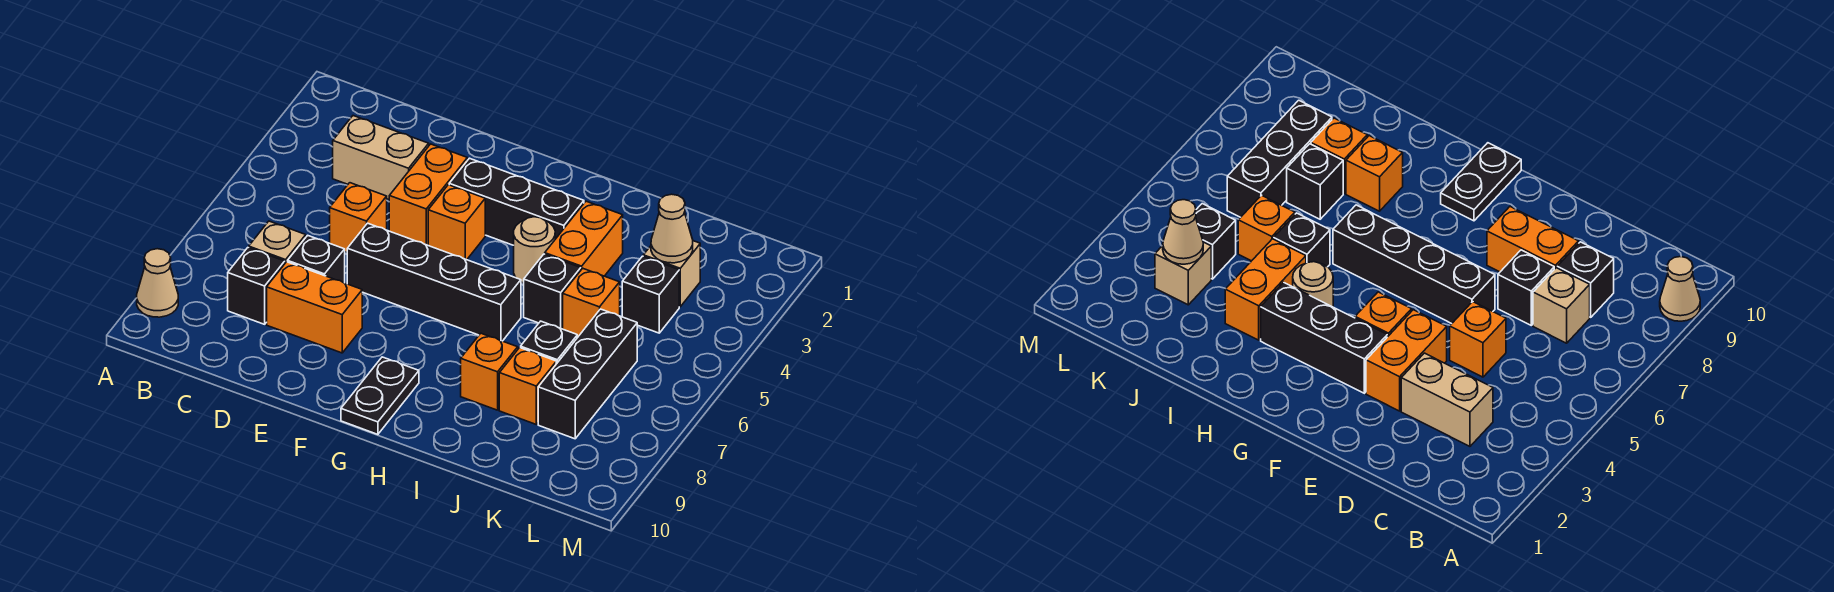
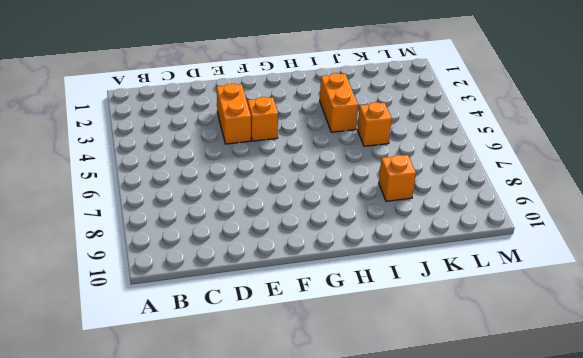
none -> tan cone A9 level 1
none -> tan brick C3:D3 level 1
none -> tan brick C7 level 1

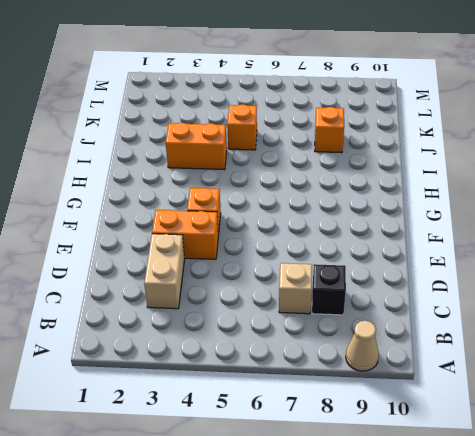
none -> orange brick D5 level 1
none -> black brick D7 level 1
none -> orange brick D8:E8 level 1

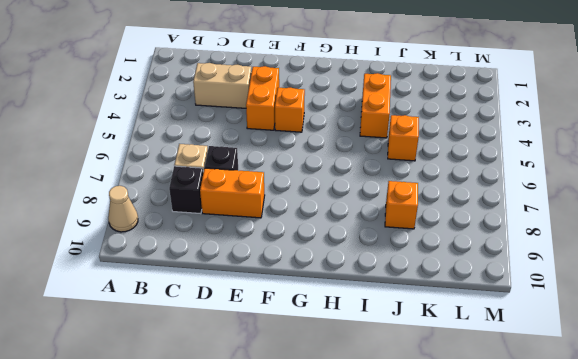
none -> orange brick D5 level 1
none -> black brick E6:H6 level 1
none -> black brick F3:H3 level 1

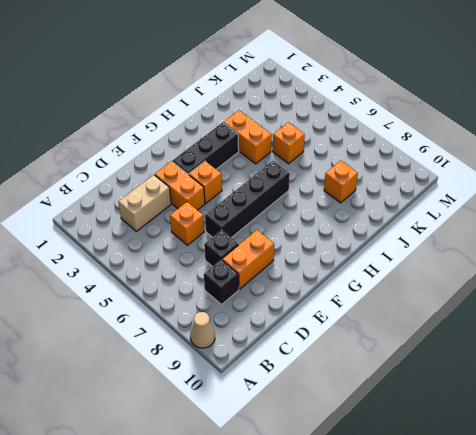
none -> tan brick C7 level 1
none -> black plate G9:G10 level 1
none -> tan round brick H4 level 1

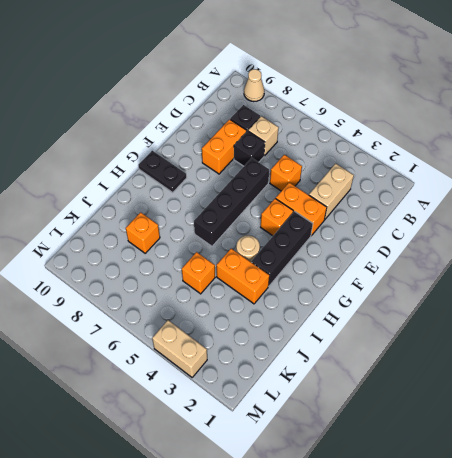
tan brick M3:M4 level 1 -> none
none -> black brick I5 level 1
none -> orange brick I8 level 1
none -> black brick J7 level 1

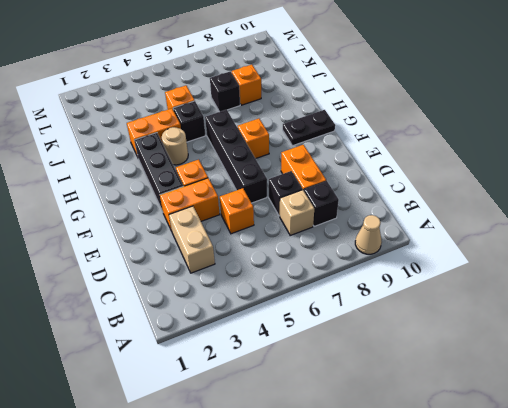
orange brick G7 level 1 -> orange brick I8 level 1
none -> tan brick K3 level 1
none -> black brick K4 level 1
none -> black brick K6:K8 level 1

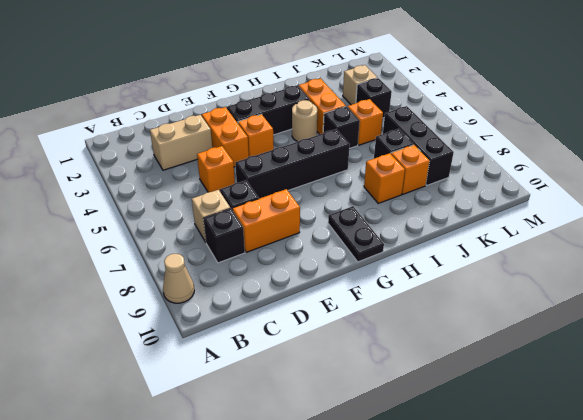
none -> tan cone K3 level 2

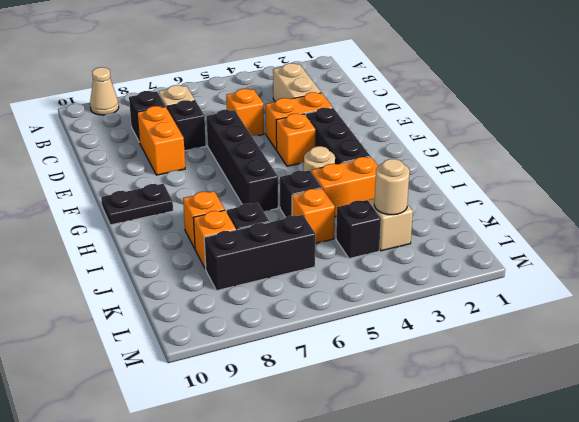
tan round brick K3 level 2 -> tan cone K3 level 2

